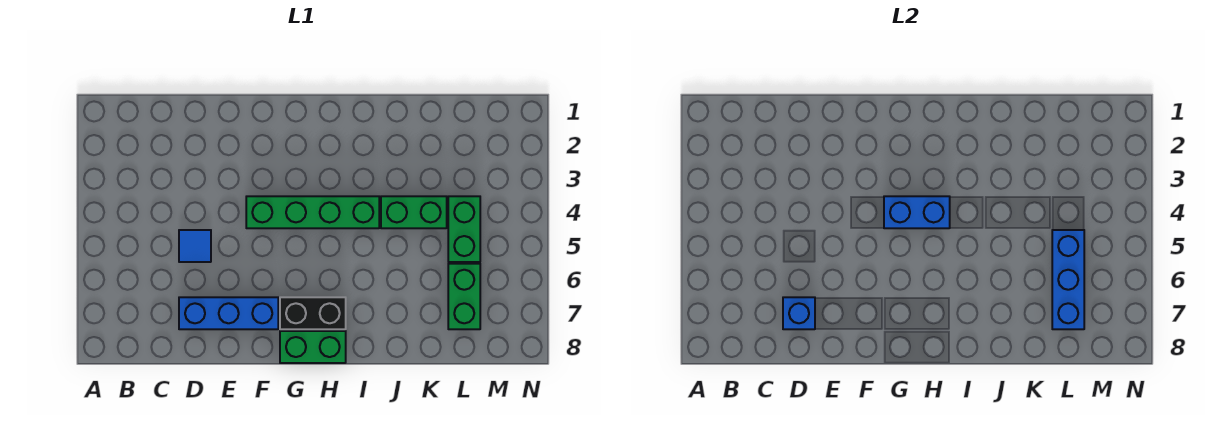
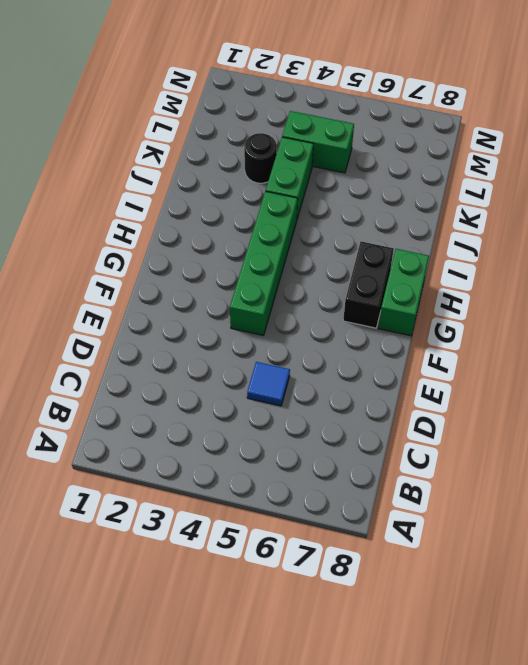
black round brick K3 level 1 -> none
none -> blue brick D7:F7 level 1
none -> green brick L6:L7 level 1

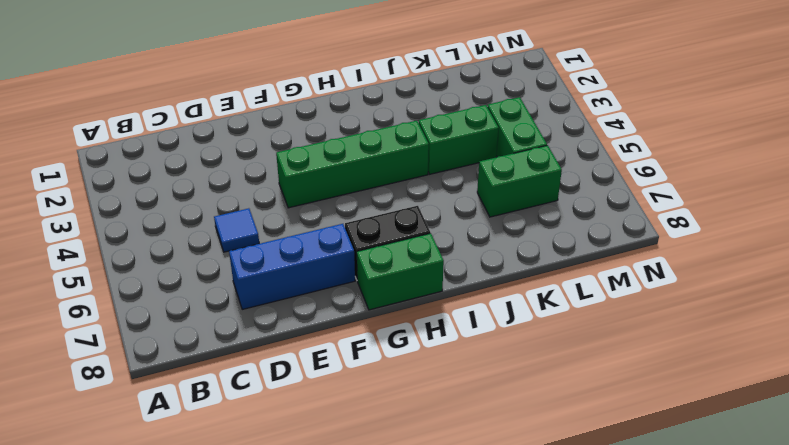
green brick K6:L6 level 1 -> green brick L6:L7 level 1
none -> blue brick D7 level 2
none -> blue brick G4:H4 level 2

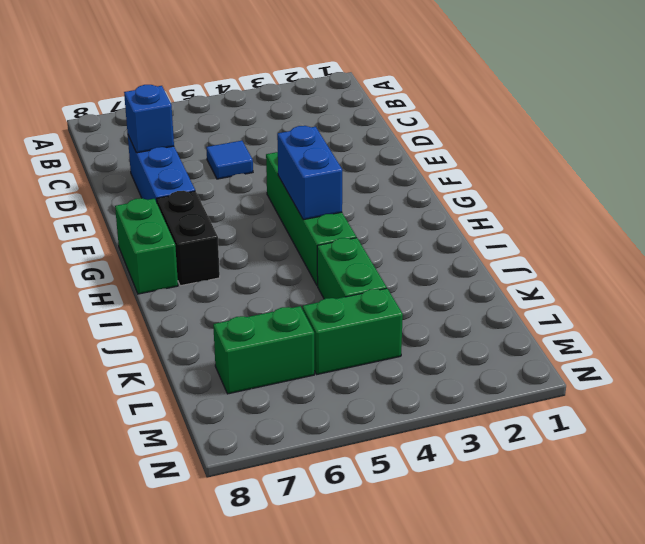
none -> blue brick L5:L7 level 2

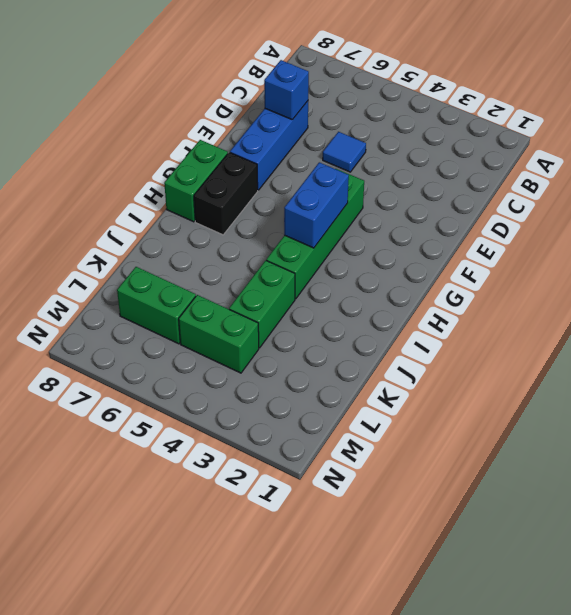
none -> blue brick L5:L7 level 2

